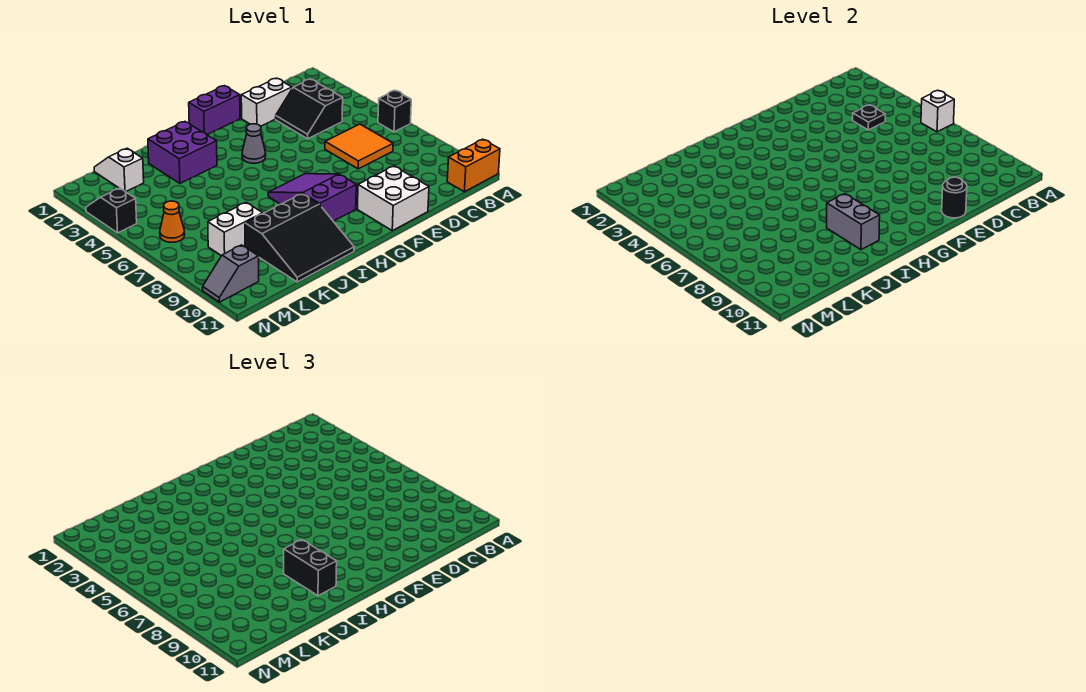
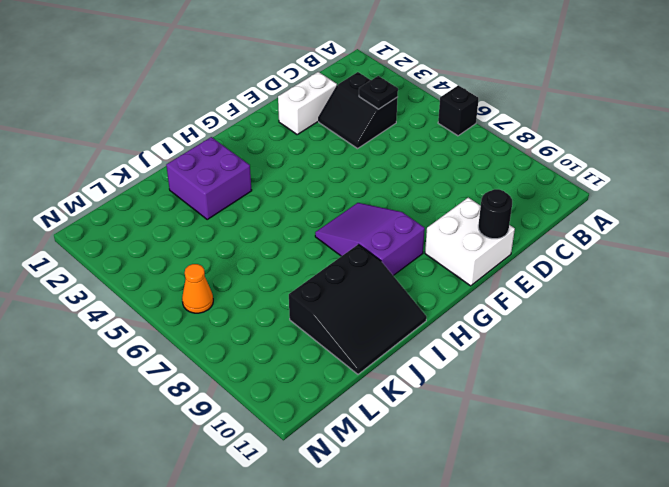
none -> orange brick A11:B11 level 1
none -> orange tile C6:D7 level 1
none -> purple brick F1:G1 level 1

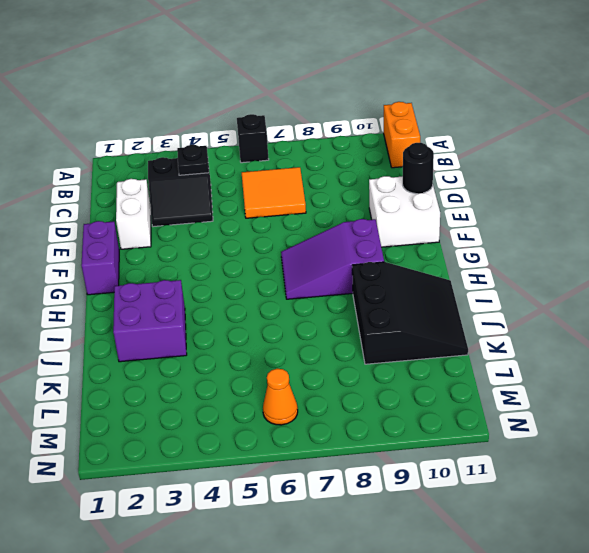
none -> grey cone G4 level 1
none -> white brick K8:L8 level 1
none -> white slope L1:L2 level 1 top 2

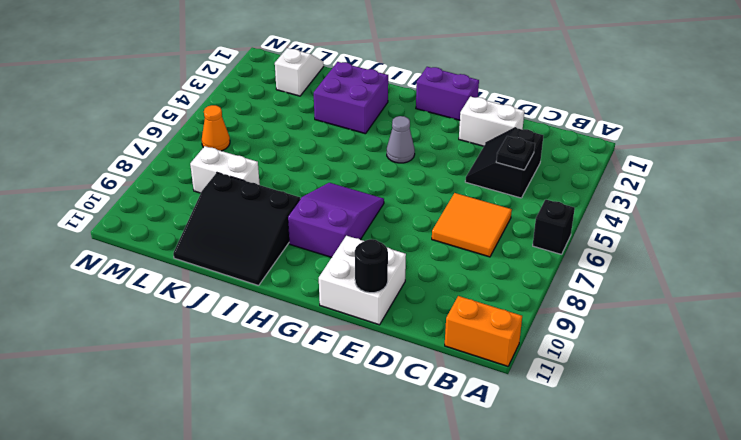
none -> grey slope M10:N10 level 1 top M
none -> black slope N3:N4 level 1 top 4
none -> white brick A6 level 2

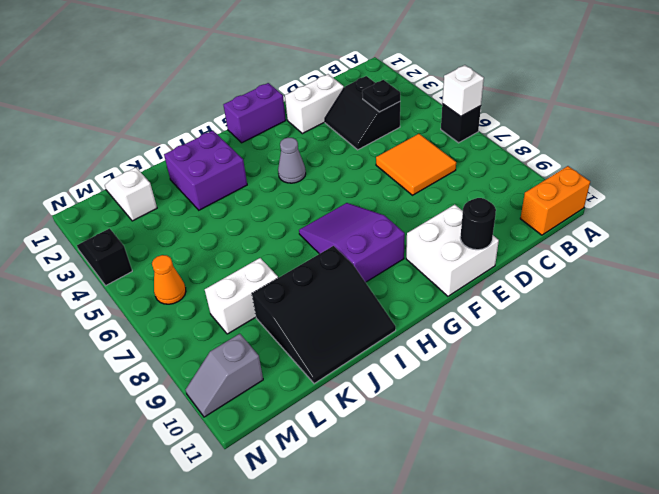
none -> grey brick I9:I10 level 2
none -> black brick I9:I10 level 3

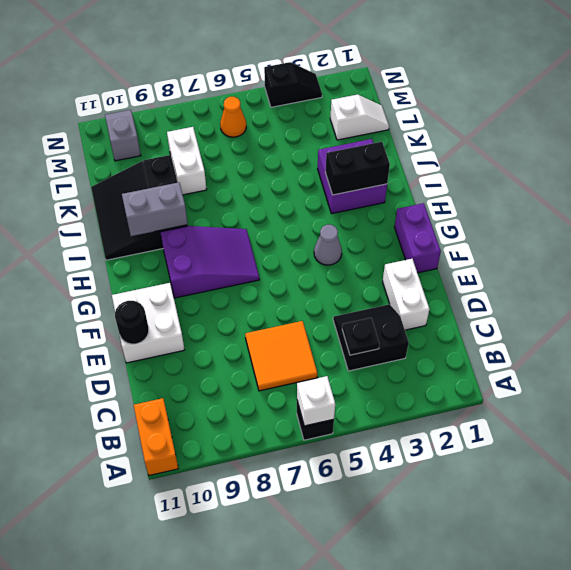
black brick I2:I3 level 2 -> black brick I9:I10 level 3

